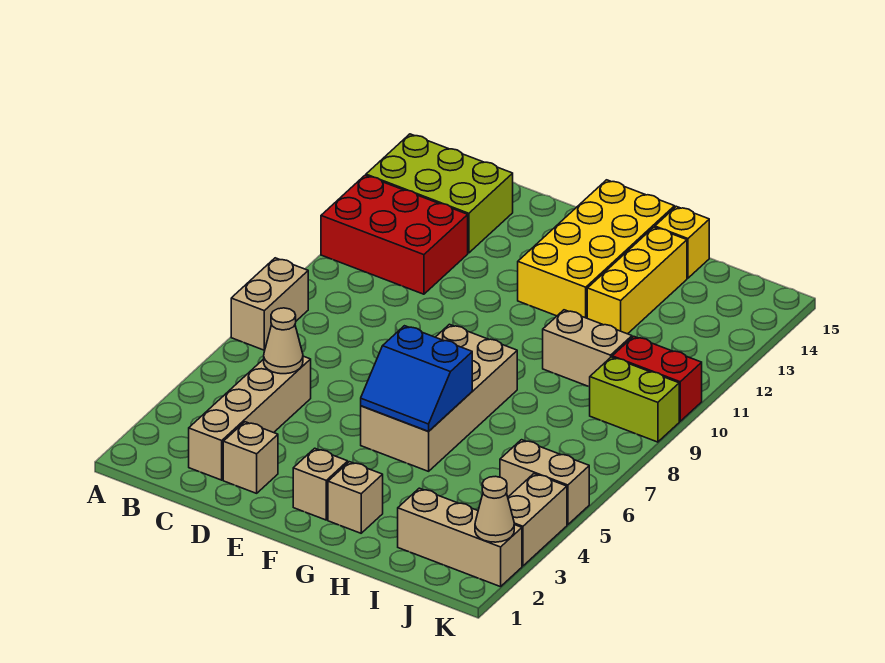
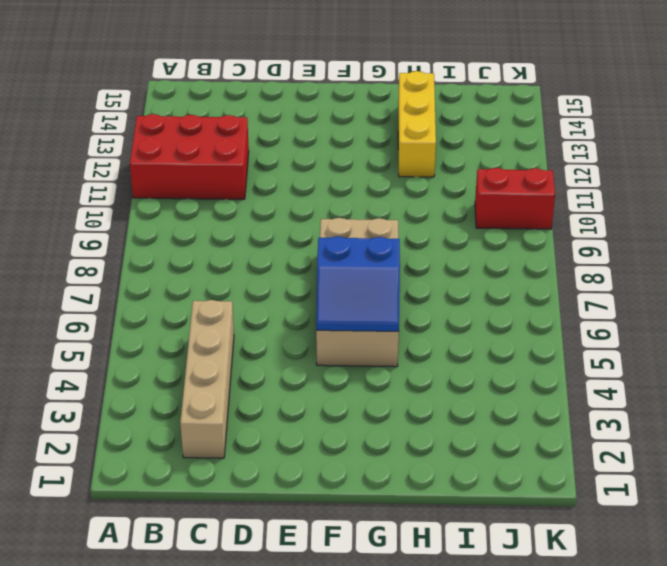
none -> tan brick A7:A8 level 1
none -> lime brick A13:C14 level 1
none -> tan brick D2 level 1

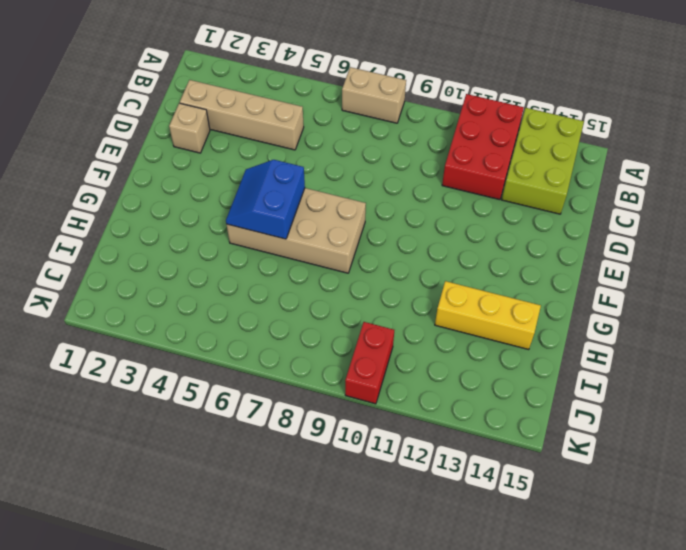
none -> tan brick F2 level 1
none -> yellow brick F12:G15 level 1
none -> tan brick G2 level 1

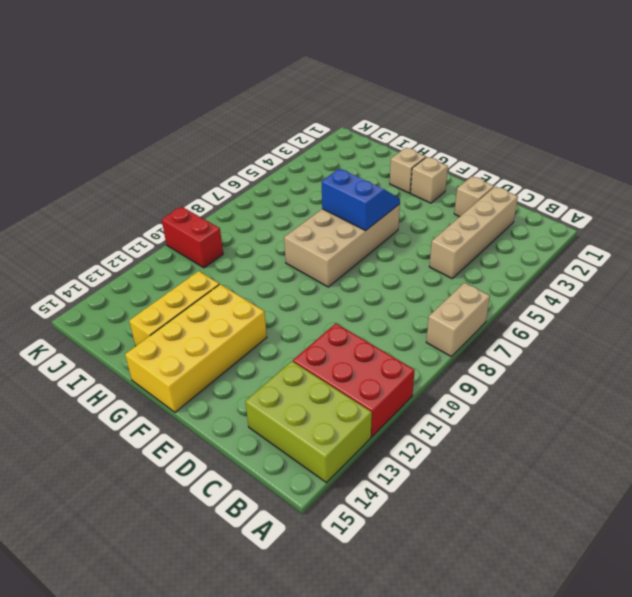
none -> tan brick H10:I10 level 1
none -> yellow brick H15 level 1
none -> tan brick I2:K2 level 1

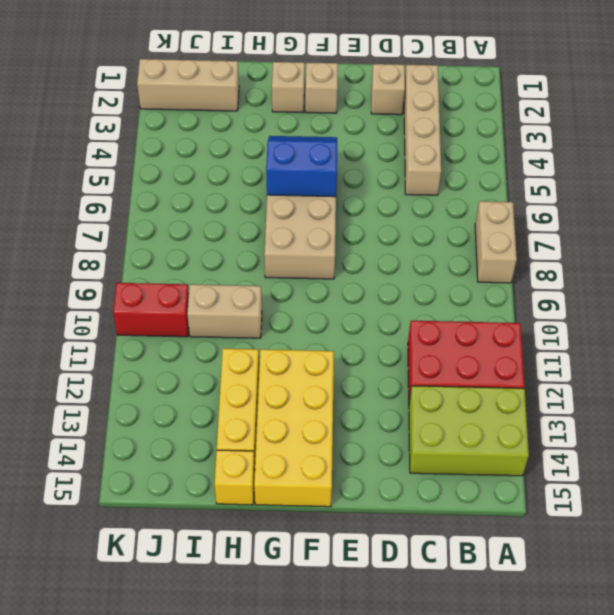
none -> tan brick J5:K5 level 1
none -> lime brick J9:K9 level 1
none -> tan brick K3:K4 level 1

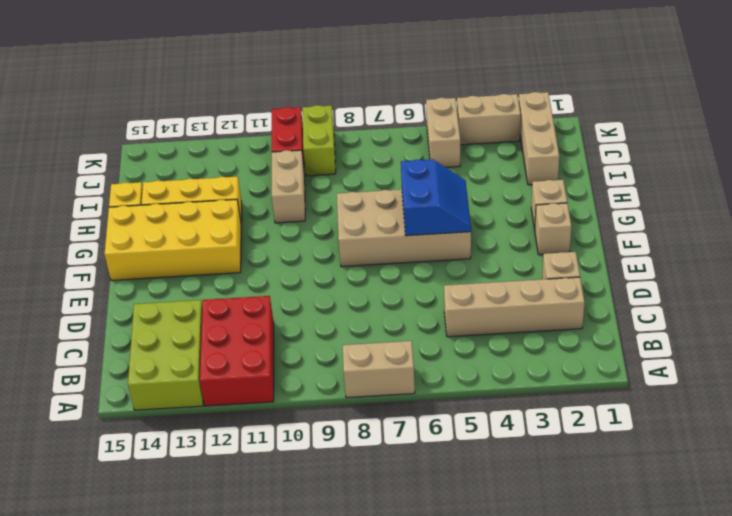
none -> tan cone C5 level 2
none -> tan cone K2 level 2

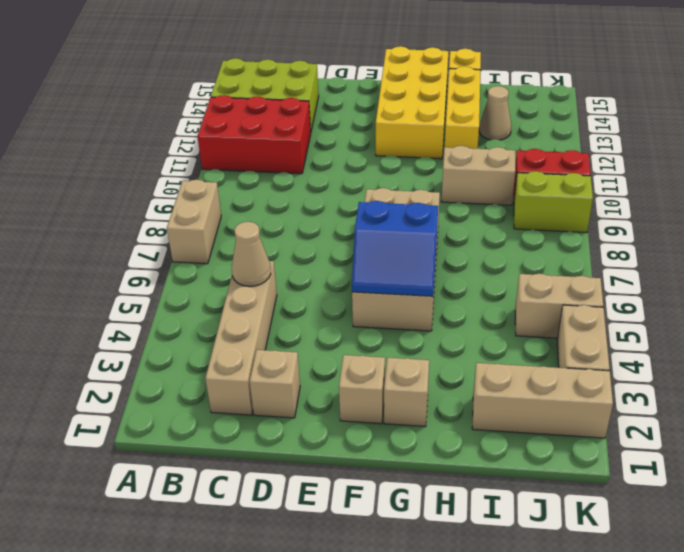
tan cone I13 level 1 -> tan cone K2 level 2

